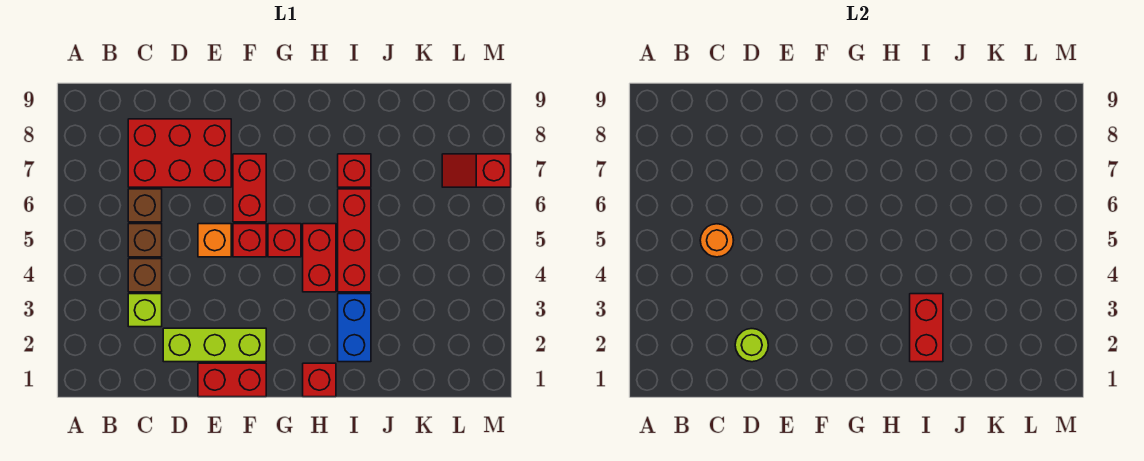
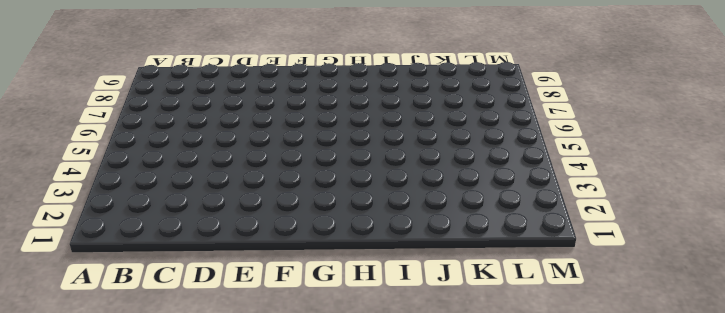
none -> lime brick C3 level 1
none -> brown brick C4 level 1
none -> brown brick C5 level 1

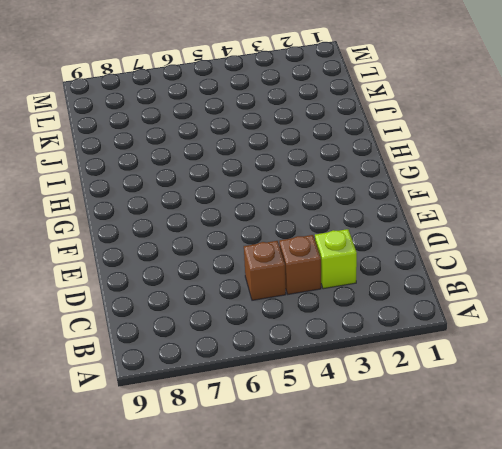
none -> brown brick C6 level 1
none -> red brick C7:E8 level 1
none -> lime brick D2:F2 level 1

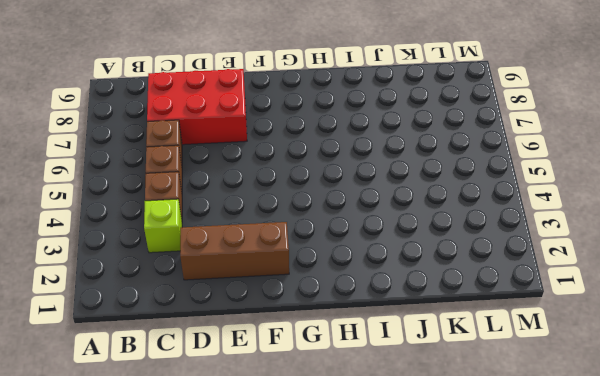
brown brick D2:F2 level 1 -> lime brick D2:F2 level 1
none -> red brick E1:F1 level 1
none -> orange brick E5 level 1
none -> red brick F5 level 1

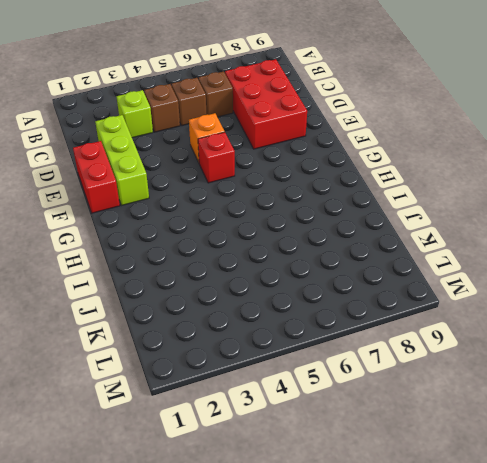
none -> red brick F6:F7 level 1
none -> red brick G5 level 1
none -> red brick H1 level 1

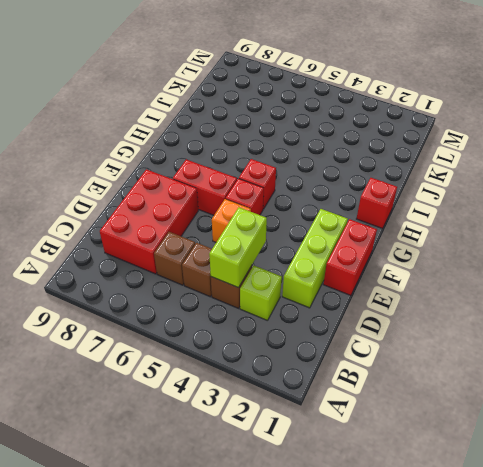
lime brick C4:D4 level 2 -> none
none -> red brick H4:H5 level 1
none -> blue brick I2:I3 level 1
none -> red brick I4:I6 level 1

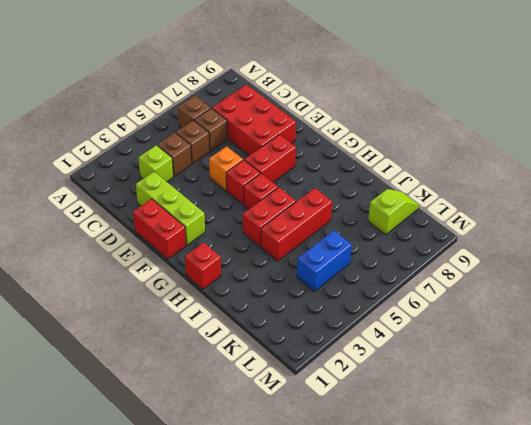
brown brick B6 level 1 -> none
blue brick K4:K5 level 1 -> blue brick I2:I3 level 1
lime slope K8:K9 level 1 top 8 -> none
none -> red brick I7 level 1
none -> red slope L7:M7 level 1 top M
none -> orange round brick C5 level 2

